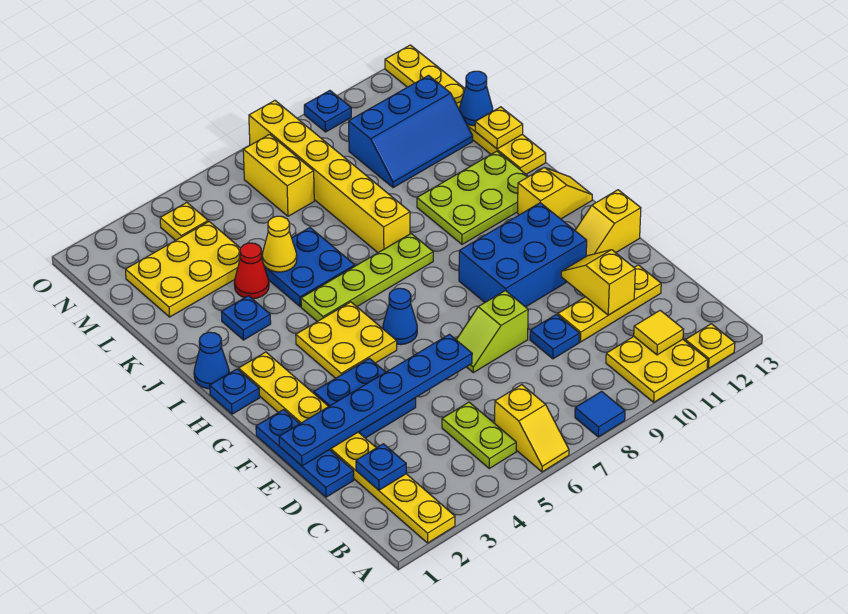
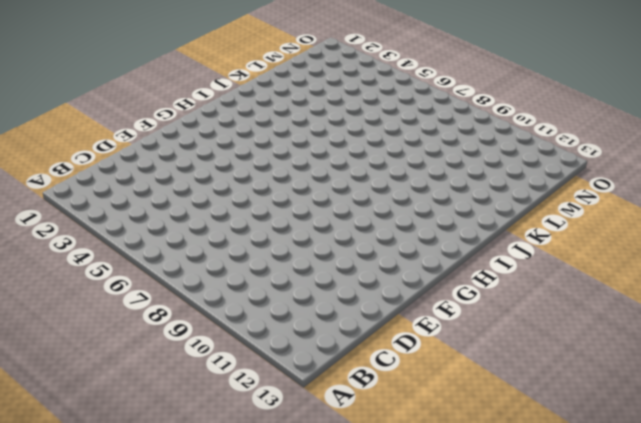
none -> yellow plate A2:H2 level 1
none -> yellow slope A6:B6 level 1 top B
none -> blue tile A8 level 1
none -> yellow plate A10:B11 level 1

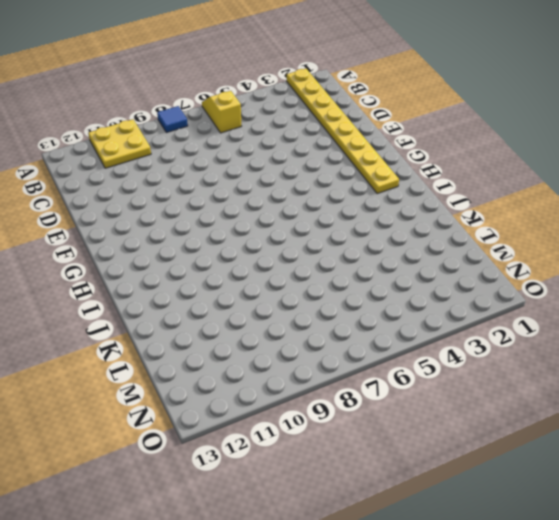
none -> yellow plate A12 level 1
none -> lime plate B5:C5 level 1
none -> blue plate D1:F1 level 1
none -> blue plate D9 level 1

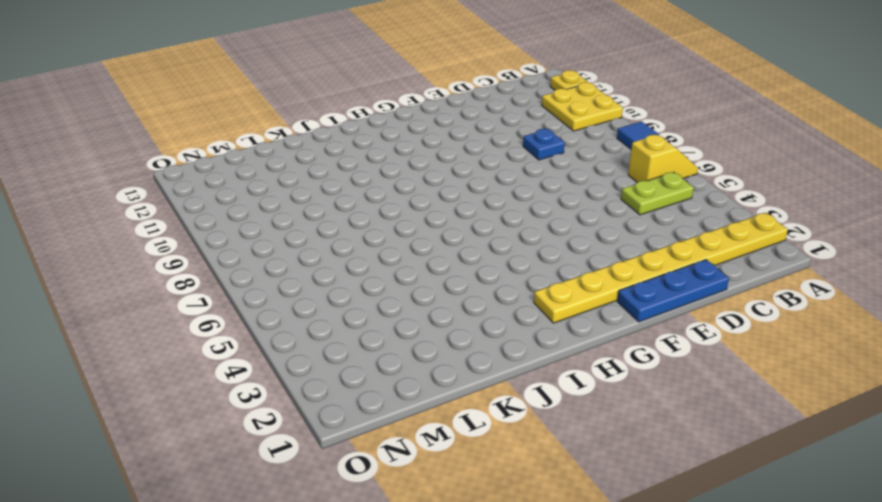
none -> yellow plate D10:D12 level 1
none -> blue plate E3:F4 level 1
none -> lime slope E7:E8 level 1 top 8
none -> blue brick F9:G11 level 1

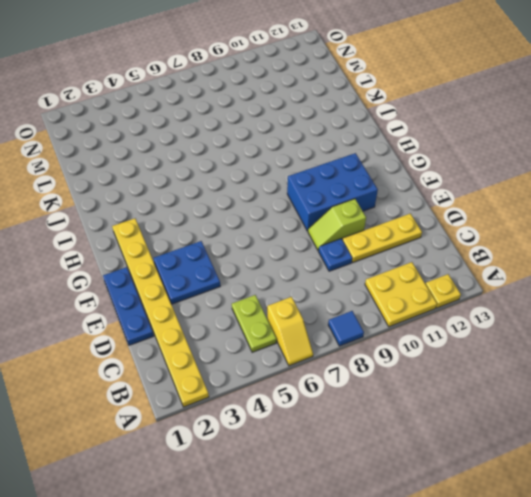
lime slope E9:E10 level 1 top 10 -> lime slope E7:E8 level 1 top 8
none -> yellow slope F12:F13 level 1 top 13
none -> yellow plate G4:H5 level 1
none -> blue cone G6 level 1
none -> blue plate H1 level 1

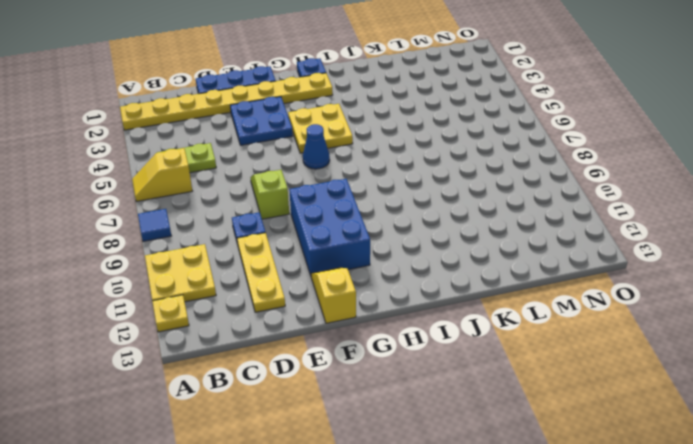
none -> yellow slope H12:H13 level 1 top 12
none -> blue cone I1 level 1
none -> lime plate I5:I8 level 1
none -> lime plate I10:J12 level 1

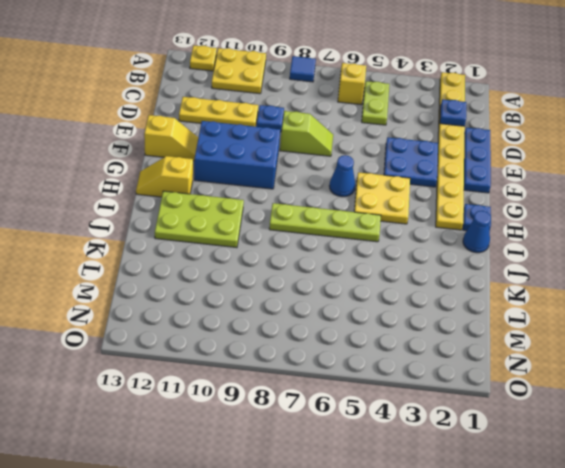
none -> blue plate J3 level 1
none -> blue plate J5:K6 level 1
none -> yellow brick J8:O8 level 1
none -> yellow plate J13:O13 level 1

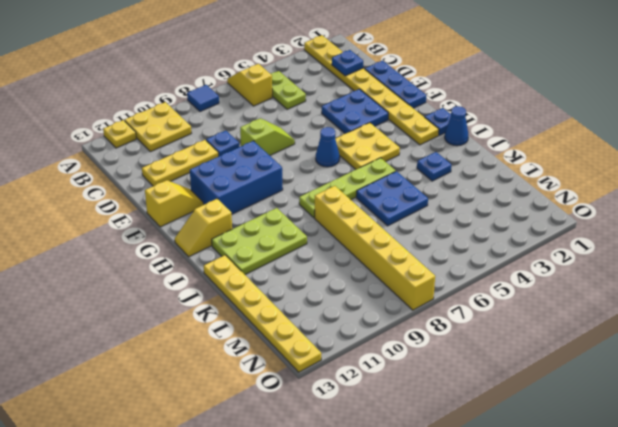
none -> red cone K4 level 1
none -> yellow plate L2:M4 level 1
none -> blue slope L10:M12 level 1 top M
none -> yellow brick M7:N7 level 1

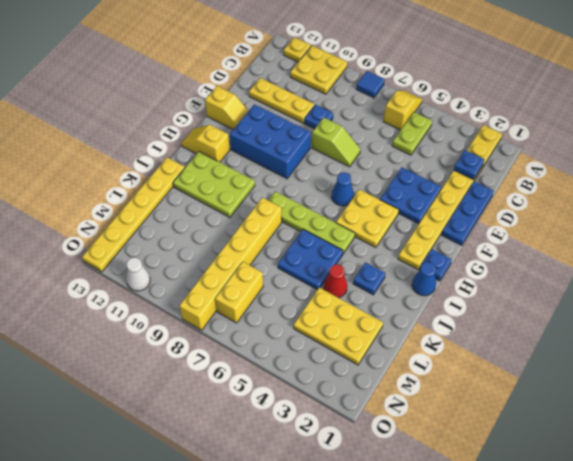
white cone O11 level 1 -> none
none -> blue slope L10:M12 level 1 top M
none -> yellow plate N4 level 1
none -> blue plate O10 level 1
none -> yellow tile B11 level 2

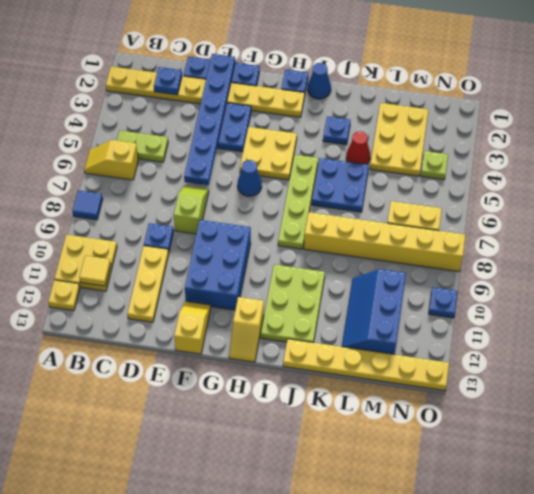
lime plate N4 level 1 -> yellow plate N4 level 1
none -> yellow slope D11:E11 level 2 top D
none -> yellow cone K5 level 2
none -> yellow plate K13 level 2
none -> blue cone L13 level 2

